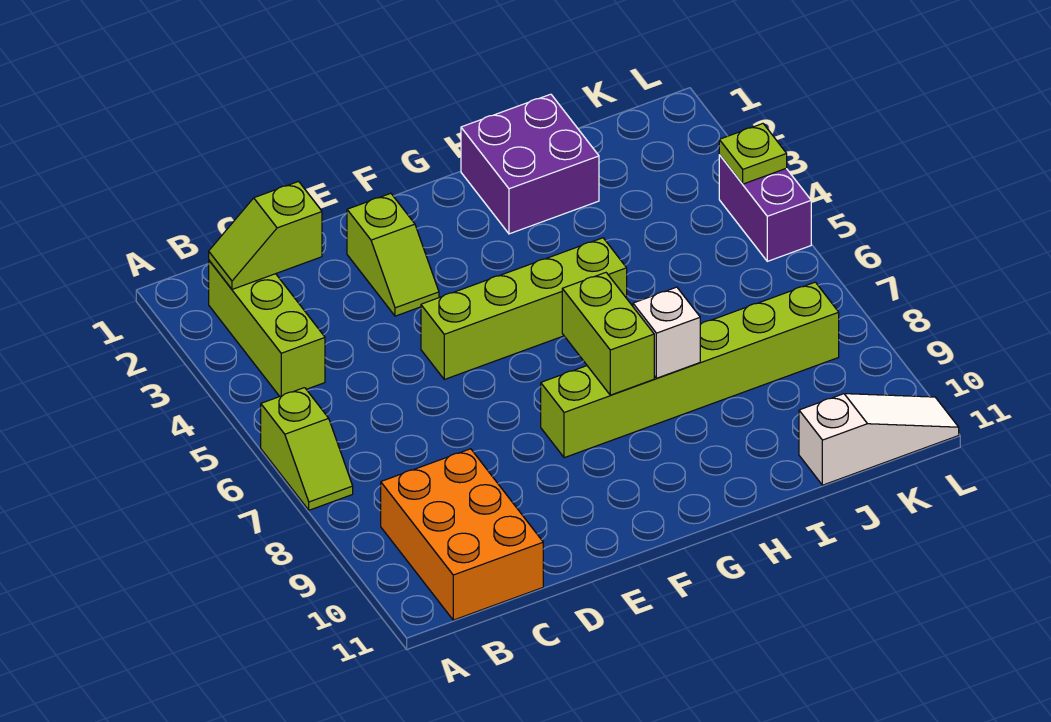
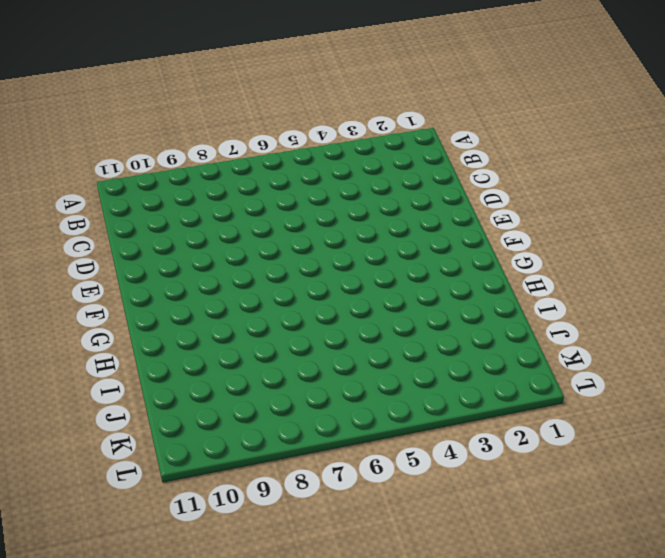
none -> lime slope A6:A7 level 1 top 6
none -> lime brick B2:B4 level 1
none -> orange brick B9:C11 level 1

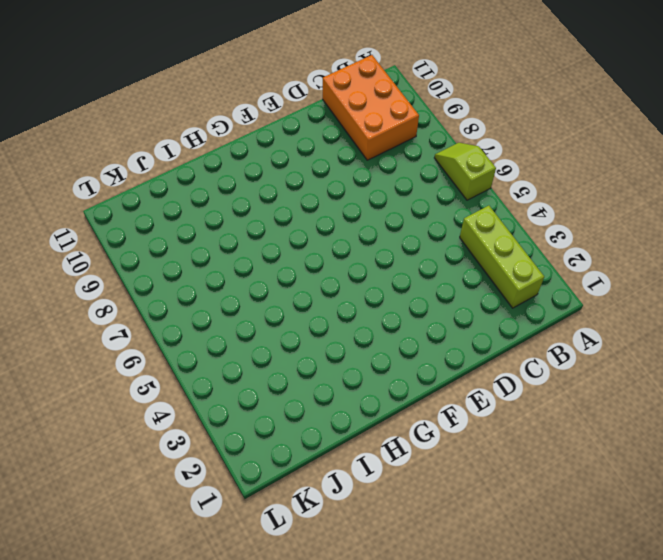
none -> lime slope E2:E3 level 1 top 2
none -> lime brick E5:H5 level 1
none -> lime brick F8:K8 level 1

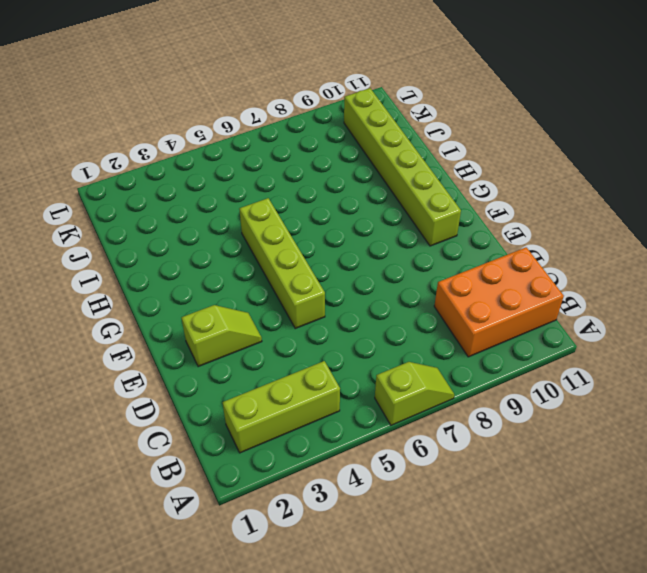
lime brick F10:K10 level 1 -> lime brick F8:K8 level 1
none -> purple brick H1:I2 level 1
none -> white slope J11:L11 level 1 top J
none -> purple brick L4:L5 level 1

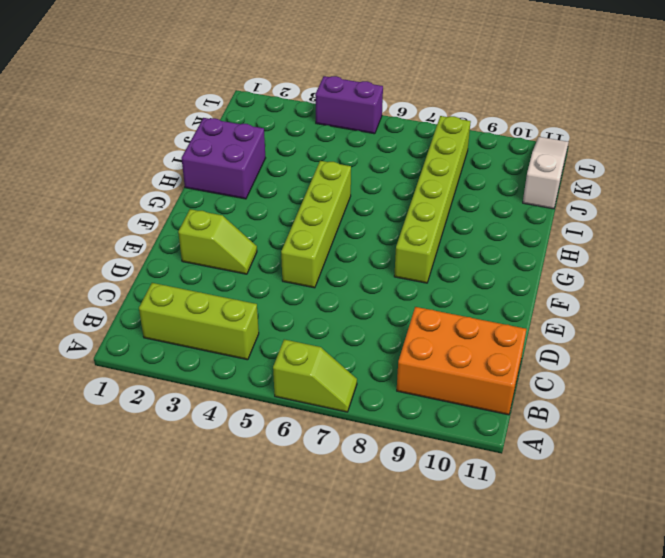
none -> lime slope B2:C2 level 2 top C
none -> lime brick G7:G8 level 2
none -> white brick H8 level 2

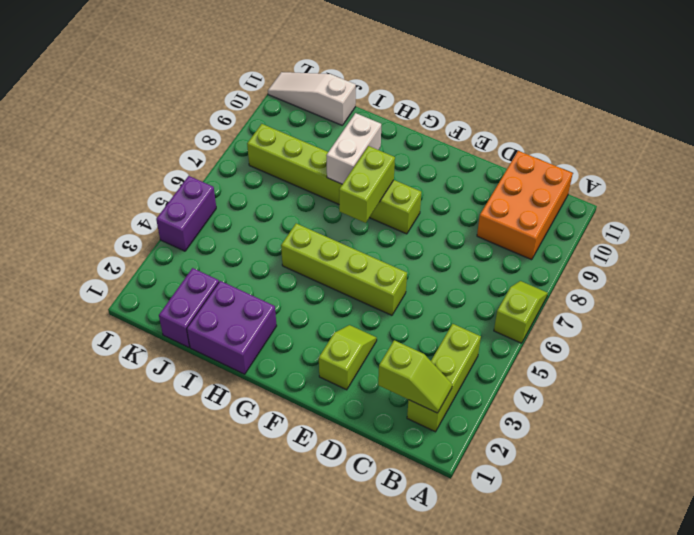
white brick H8:H9 level 2 -> white brick H8 level 2
purple brick J1:J2 level 1 -> none
none -> lime plate L4 level 2

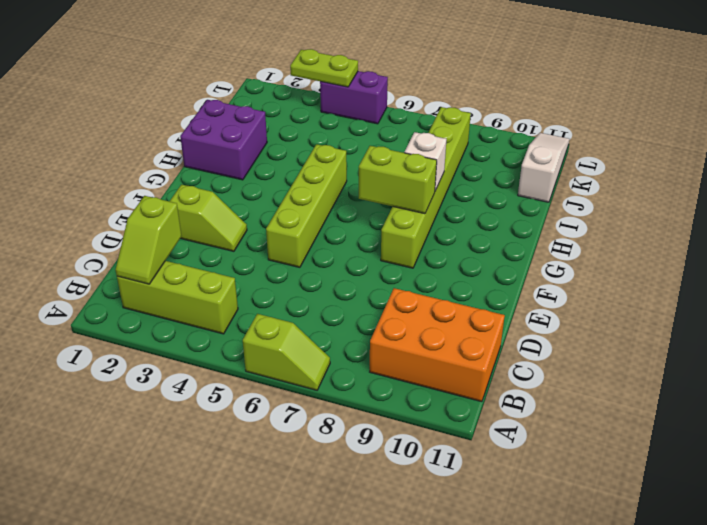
lime plate L3:L4 level 2 -> lime plate L4 level 2

